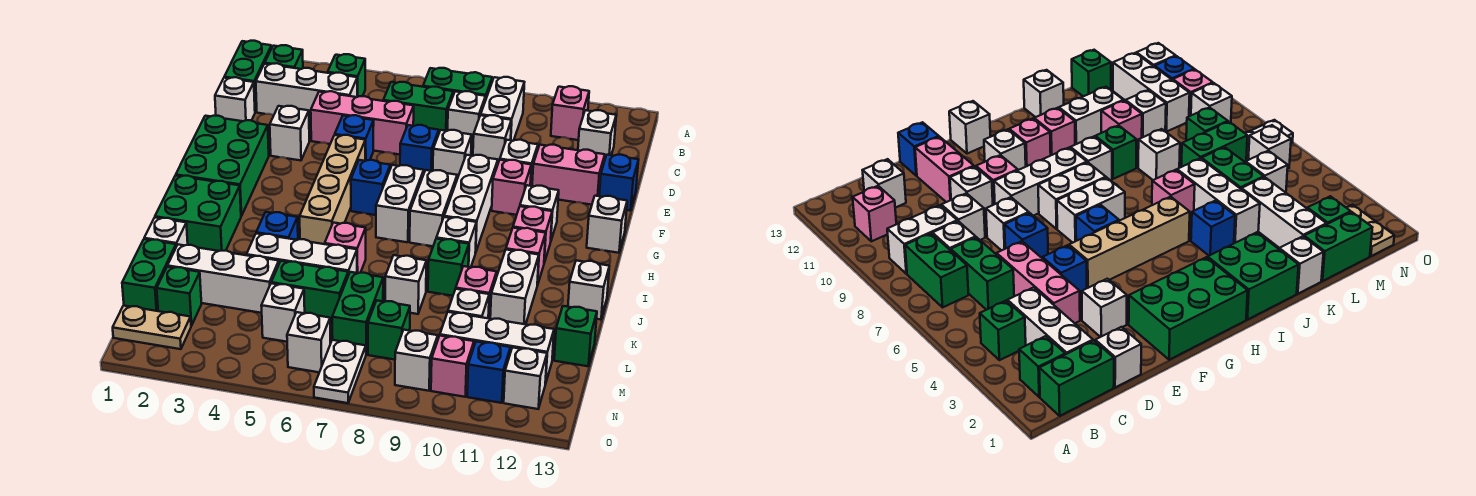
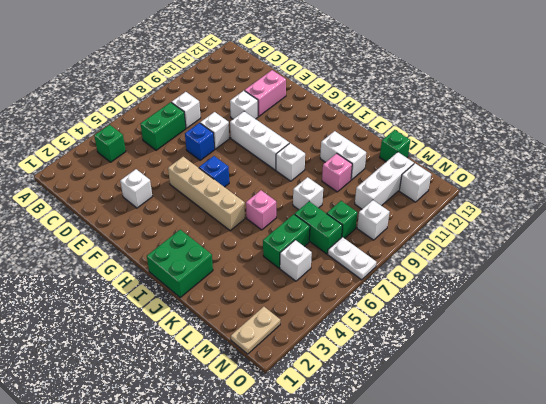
none -> green brick B1:C1 level 1
none -> green brick B2 level 1
none -> green brick B7:B8 level 1
none -> white brick B9:C9 level 1

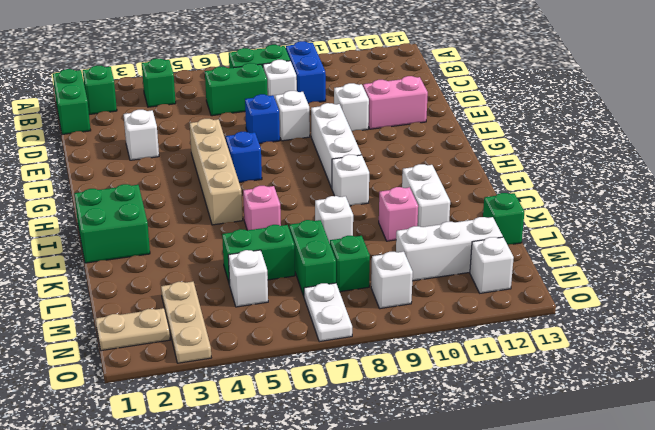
blue brick B9:C9 level 1 -> white brick B9:C9 level 1
tan plate M3:O3 level 1 -> none
none -> pink brick B11 level 1
none -> white brick C2:C4 level 1
none -> white brick C12 level 1
none -> white brick D1 level 1

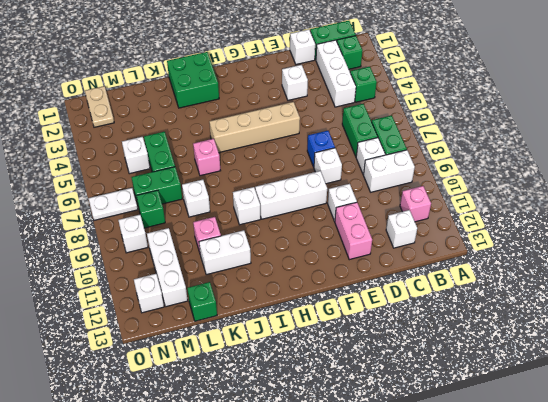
none -> pink brick D4:D6 level 1
none -> white brick D9 level 1
none -> blue brick E5 level 1
none -> blue brick E13 level 1

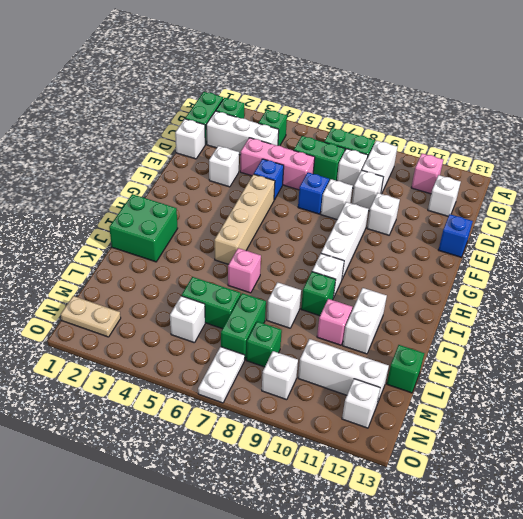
none -> pink brick E11:E12 level 1
none -> green brick F1:H2 level 1
none -> pink brick F10 level 1
none -> blue brick G6 level 1

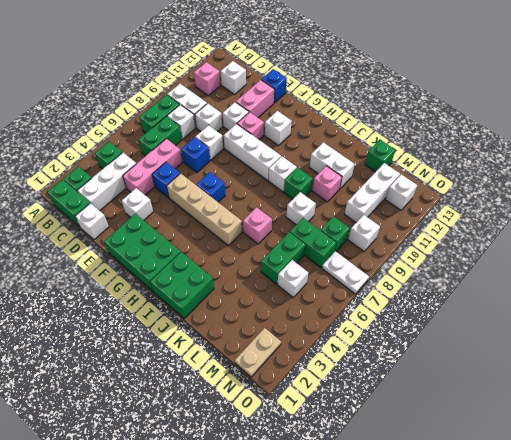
none -> white brick G7:H7 level 1
none -> white brick G8:H8 level 1
none -> white brick G13 level 1
none -> pink brick H11 level 1

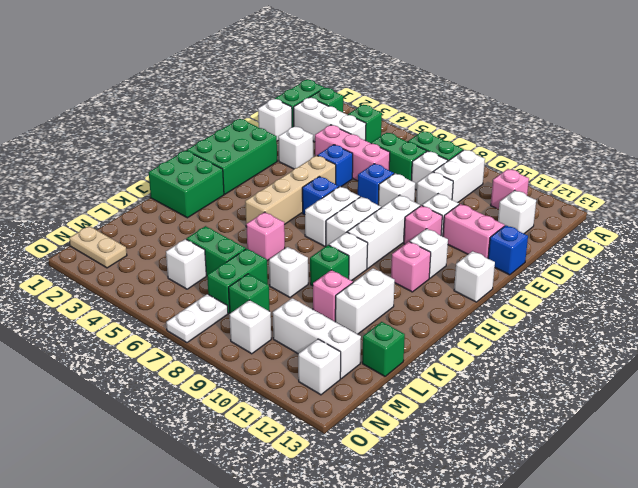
none -> pink brick I11 level 1
none -> blue brick J4 level 1
none -> white brick J13 level 1
none -> white brick K1 level 1

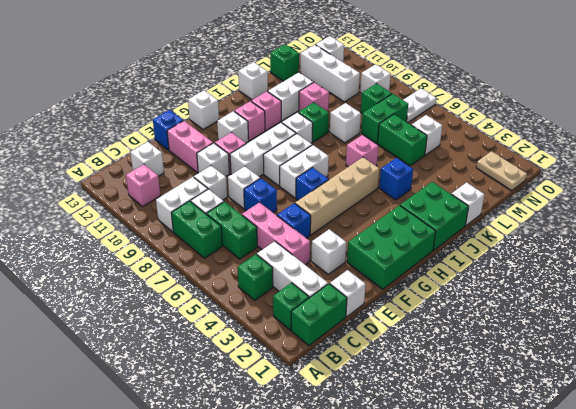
none -> white brick K4:K6 level 1
none -> green brick L1:M1 level 1
none -> white brick L2:L4 level 1
none -> white brick L10 level 1

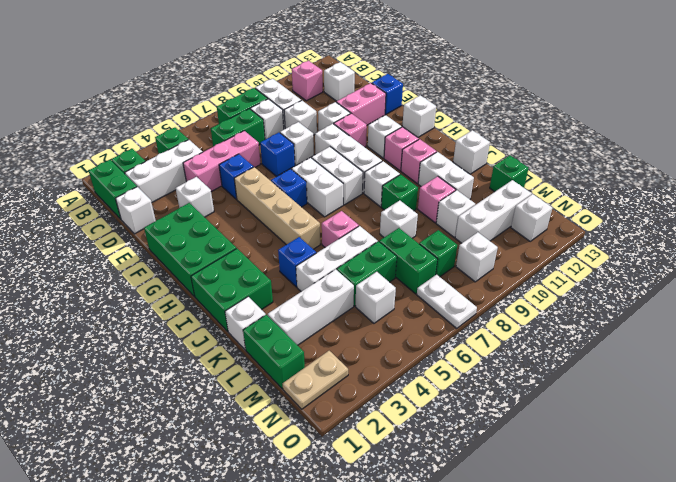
none -> green brick M2 level 1
none -> white brick N6 level 1
none -> pink brick N10 level 1
none -> blue brick N11 level 1

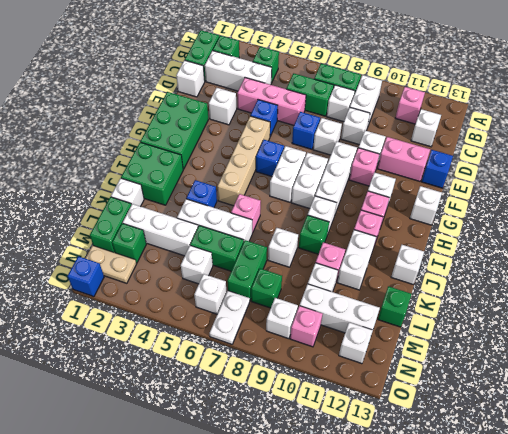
blue brick O1 level 1 -> blue brick N11 level 1

